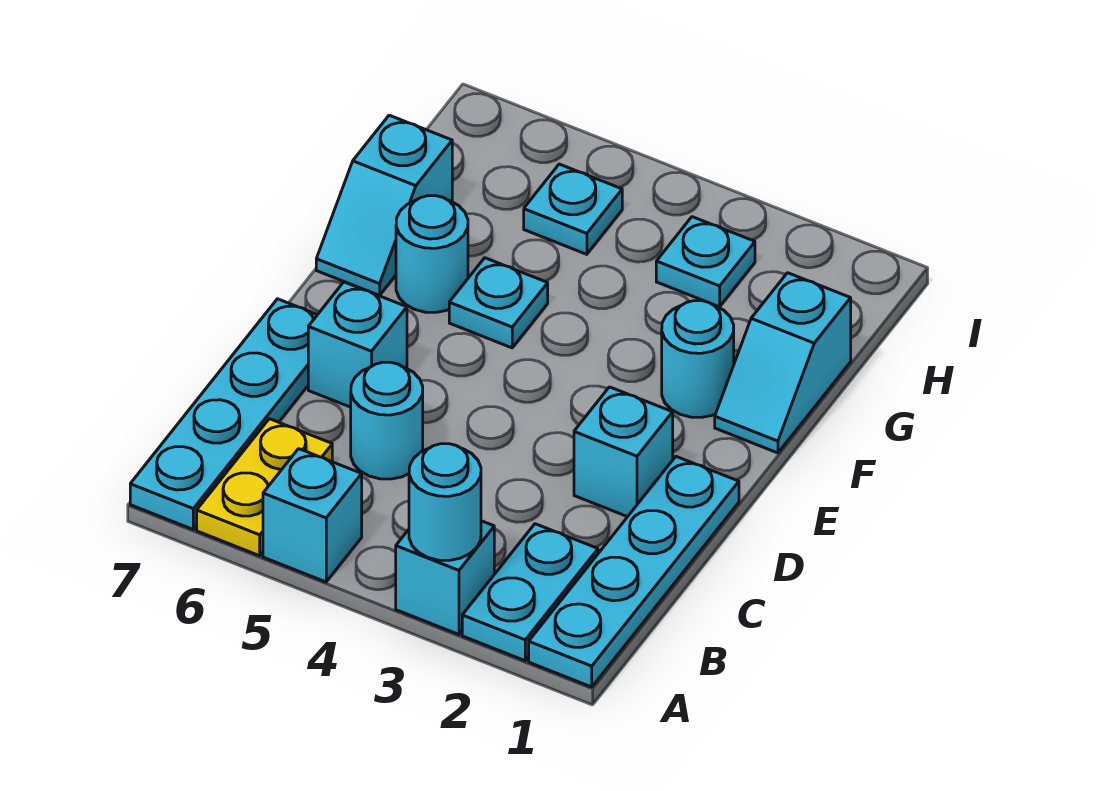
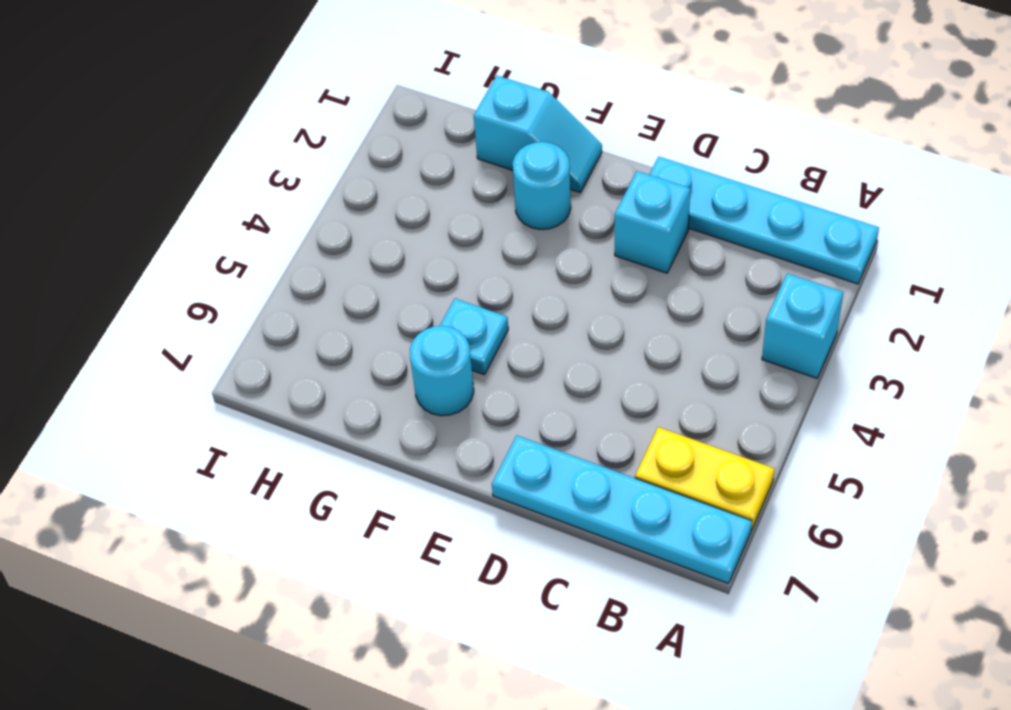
none -> cyan plate A2:B2 level 1
none -> cyan brick A5 level 1
none -> cyan round brick C5 level 1

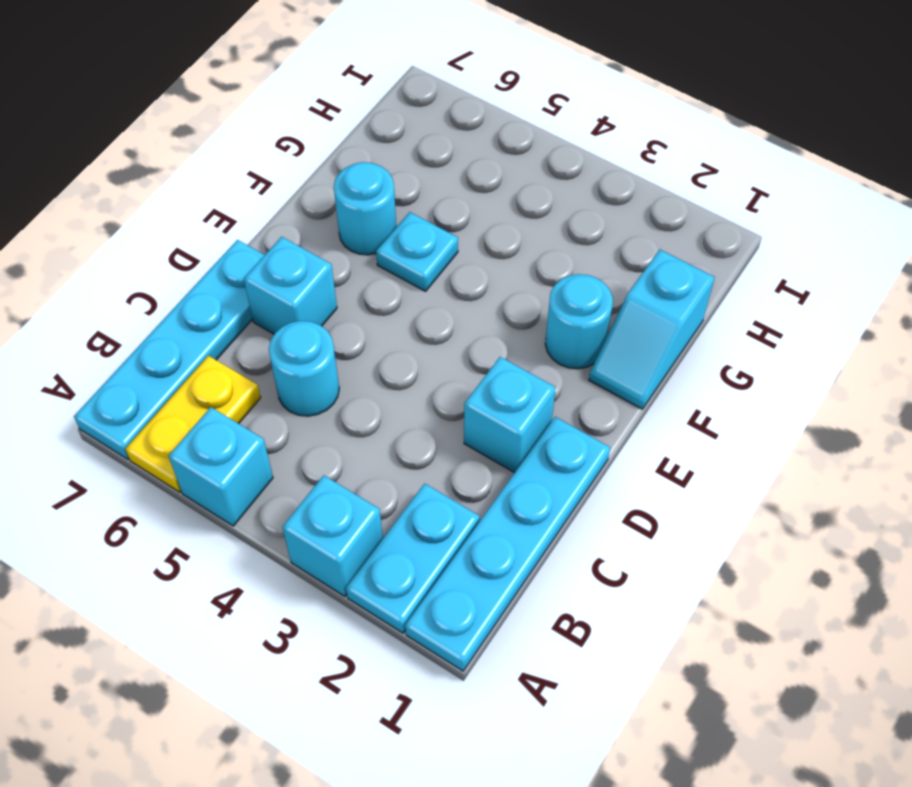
none -> cyan slope F7:G7 level 1 top G
none -> cyan plate H3 level 1
none -> cyan plate H5 level 1

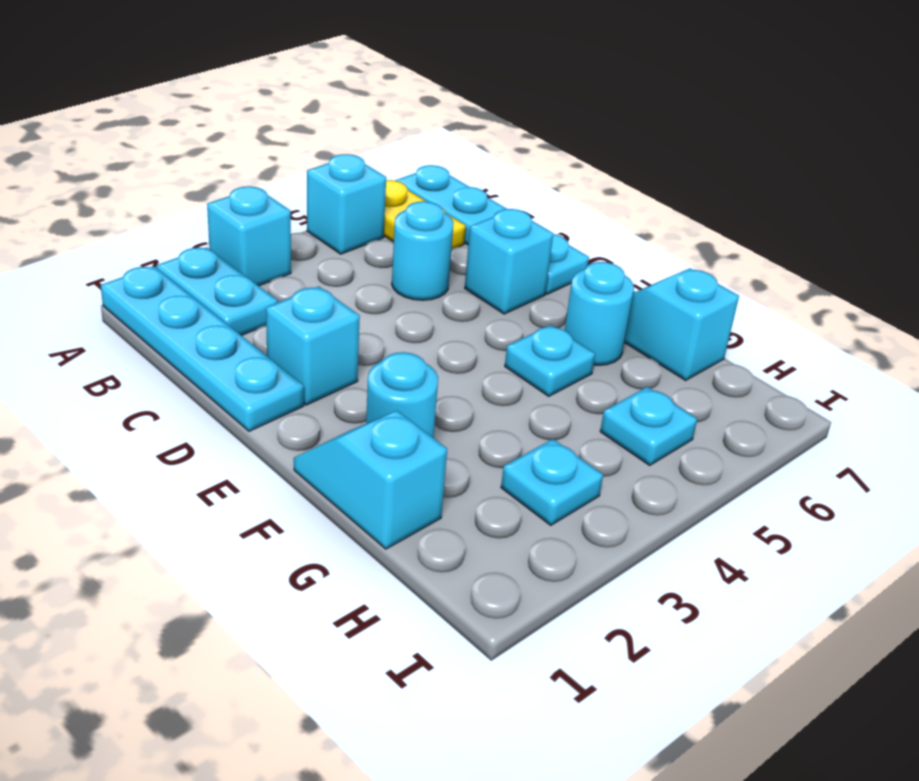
none -> cyan round brick A3 level 2

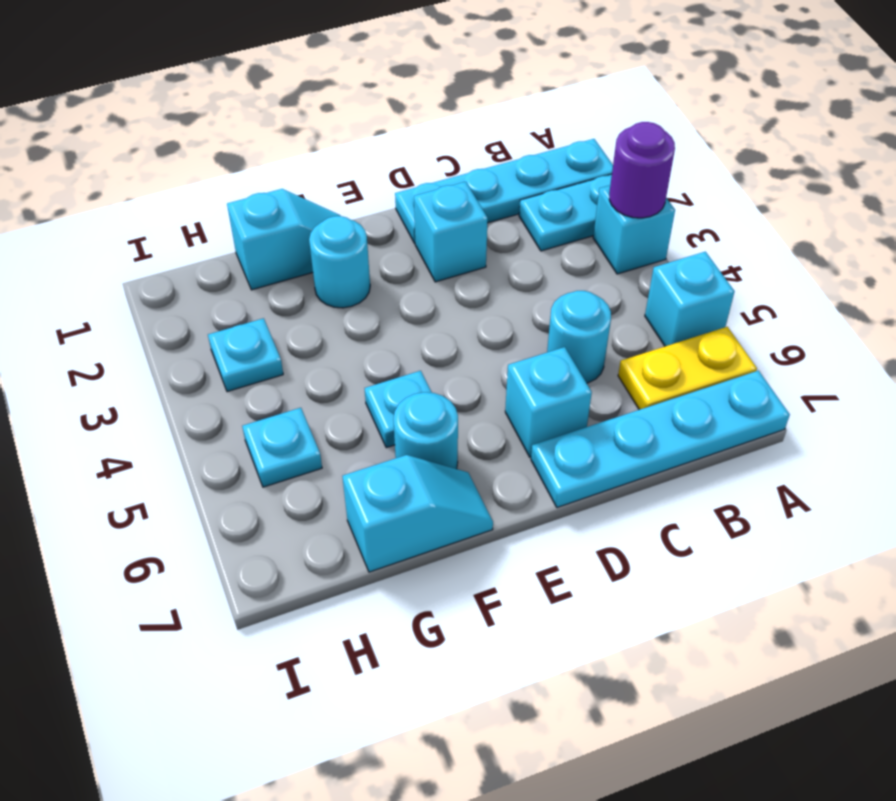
purple round brick A3 level 2 -> cyan round brick A3 level 2

